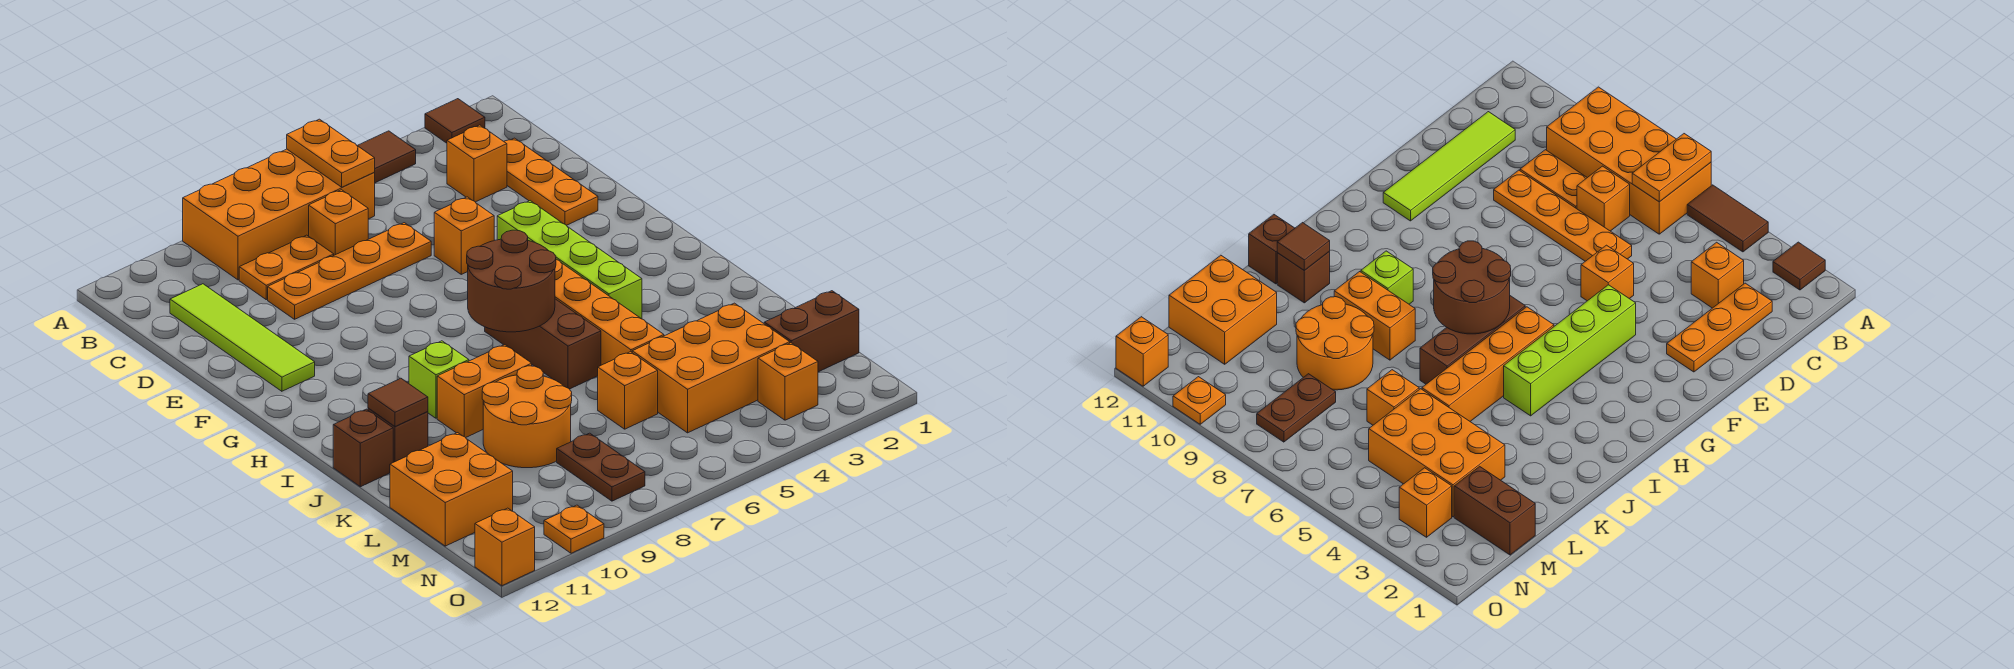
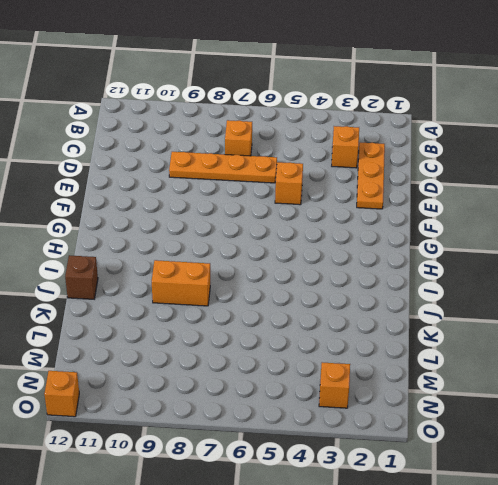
none -> brown tile A2 level 1
none -> brown tile A4:A5 level 1
none -> orange brick A6:B9 level 1

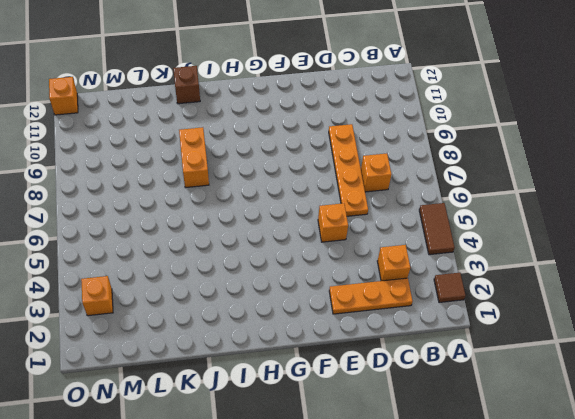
none -> orange brick A6:B9 level 1
none -> orange plate C8:C9 level 1
none -> lime tile C11:F11 level 1

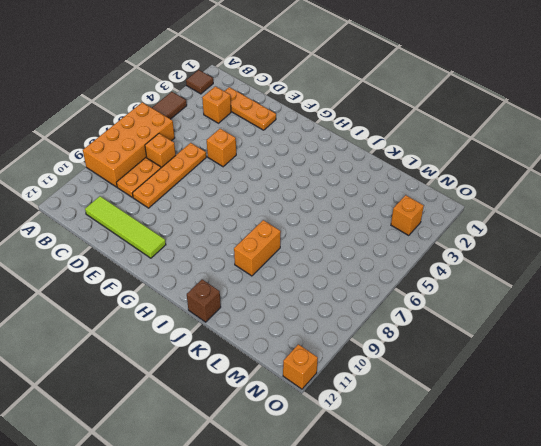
none -> lime brick F4:I4 level 1
none -> orange brick H5:K5 level 1
none -> brown brick H6:J6 level 1

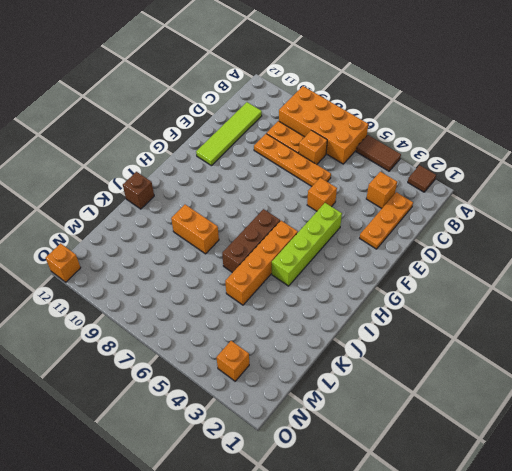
none -> lime brick I9 level 1
none -> brown brick J11 level 1
none -> orange round brick K8:L9 level 1

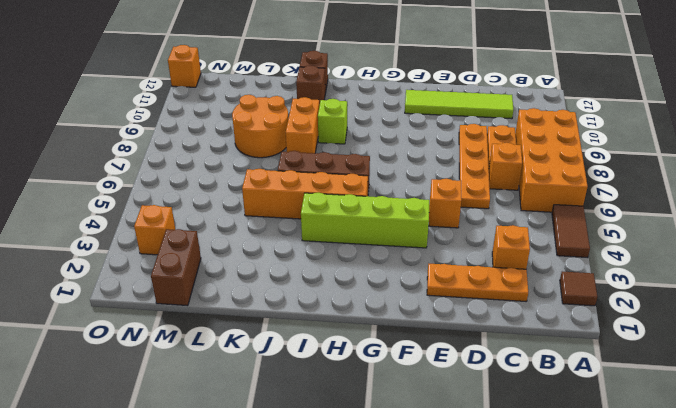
none -> orange brick L3:M5 level 1
none -> orange brick L6 level 1
none -> orange brick L11:M12 level 1

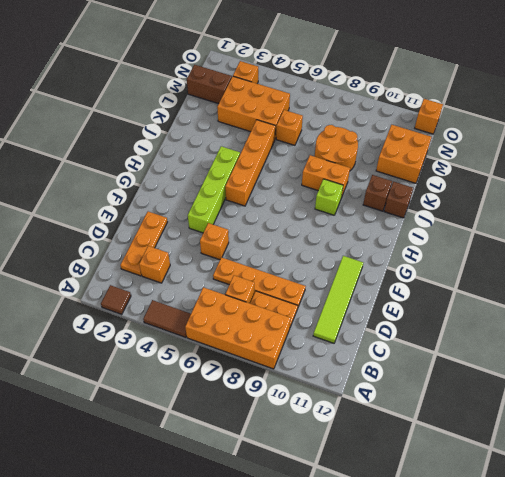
none -> brown brick H6:J6 level 1
none -> brown plate M8:N8 level 1
none -> orange plate O10 level 1

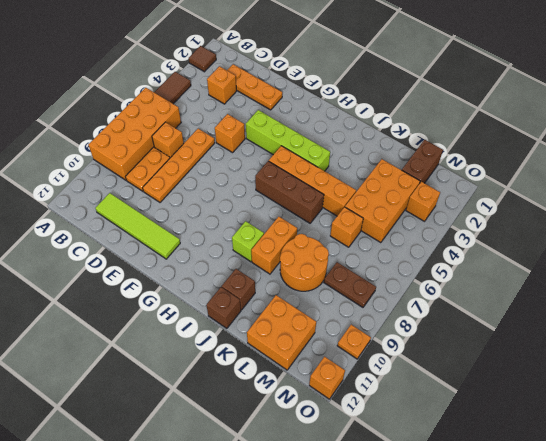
none -> orange plate A6:B6 level 2
none -> brown round brick H6:I7 level 2
none -> brown tile J11 level 2

